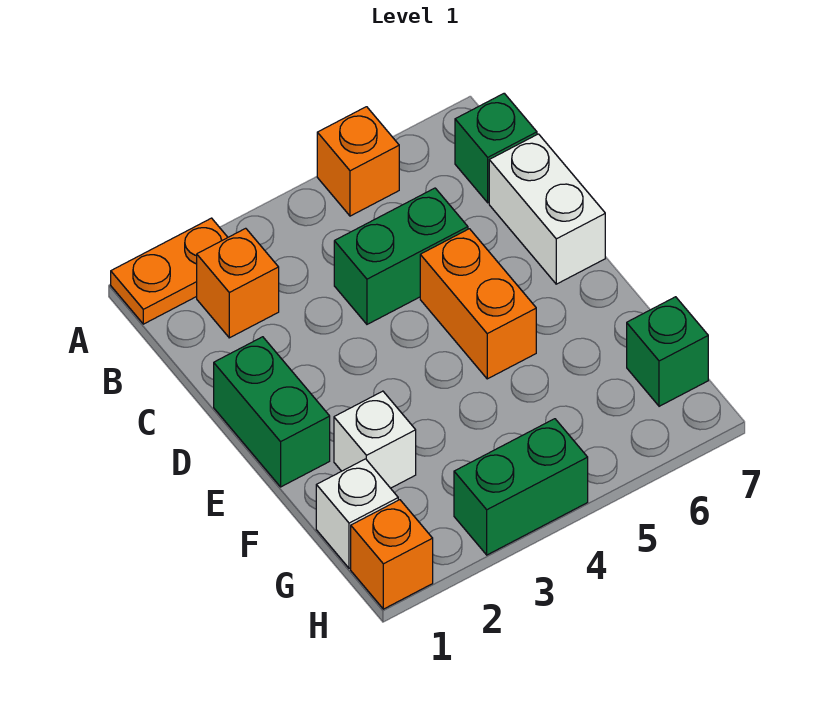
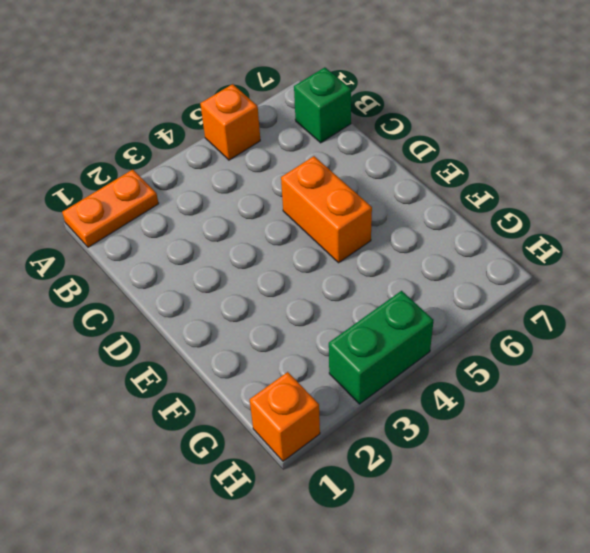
none -> orange brick B2 level 1
none -> green brick C4:C5 level 1
none -> white brick C7:D7 level 1

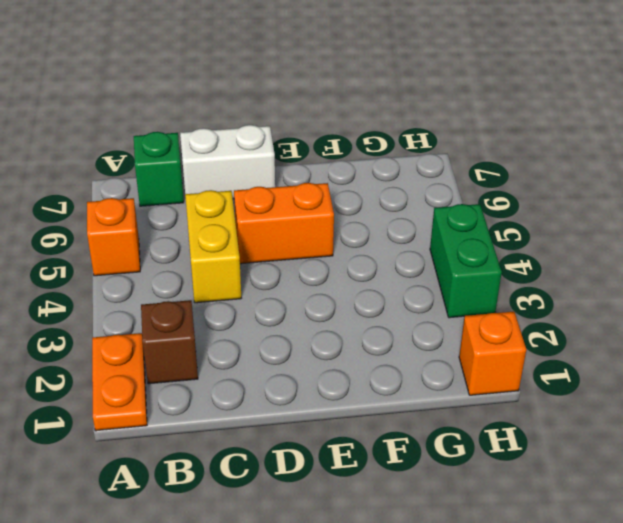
brown brick B2 level 1 -> orange brick B2 level 1
yellow brick C4:C5 level 1 -> green brick C4:C5 level 1
none -> green brick D1:E1 level 1
none -> white brick F2 level 1
none -> white brick G1 level 1

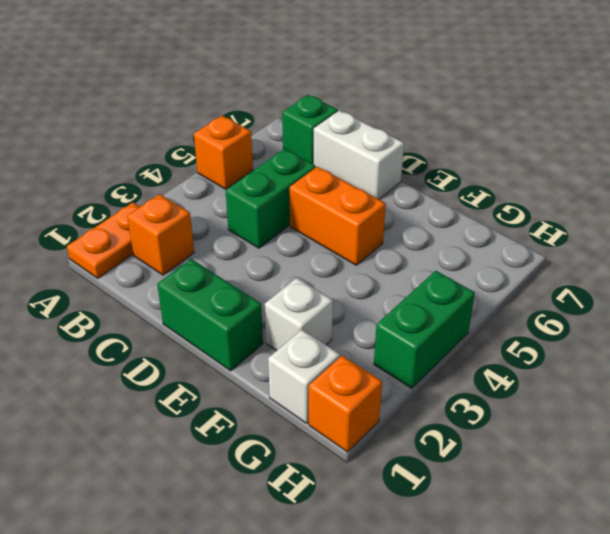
none -> green brick G7 level 1

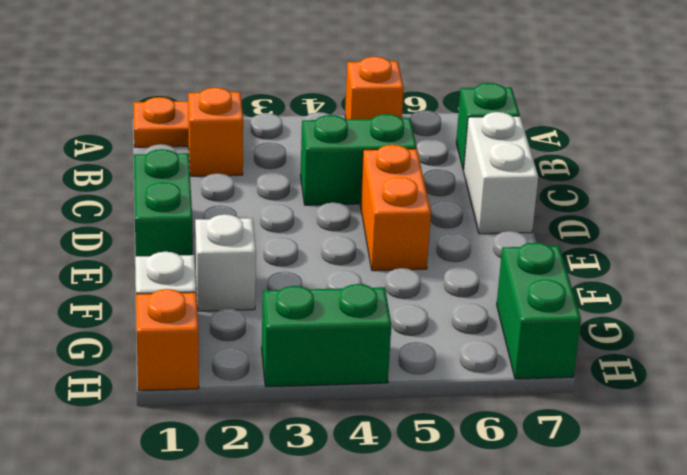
green brick G7:H7 level 1 -> green brick G7 level 1

